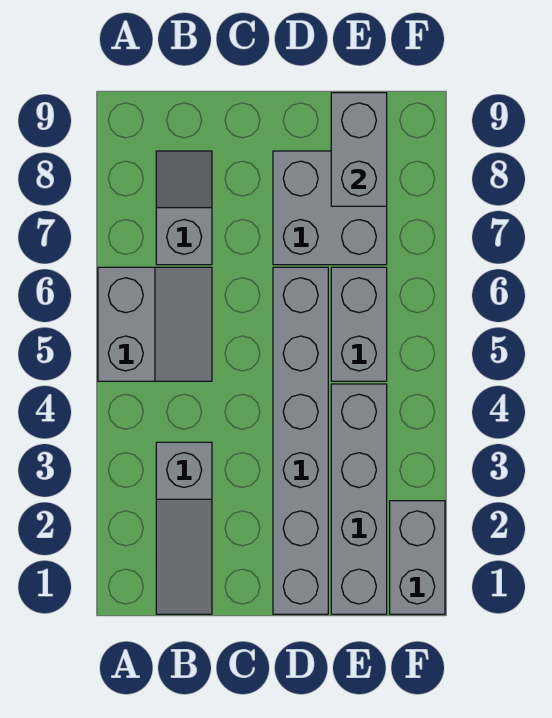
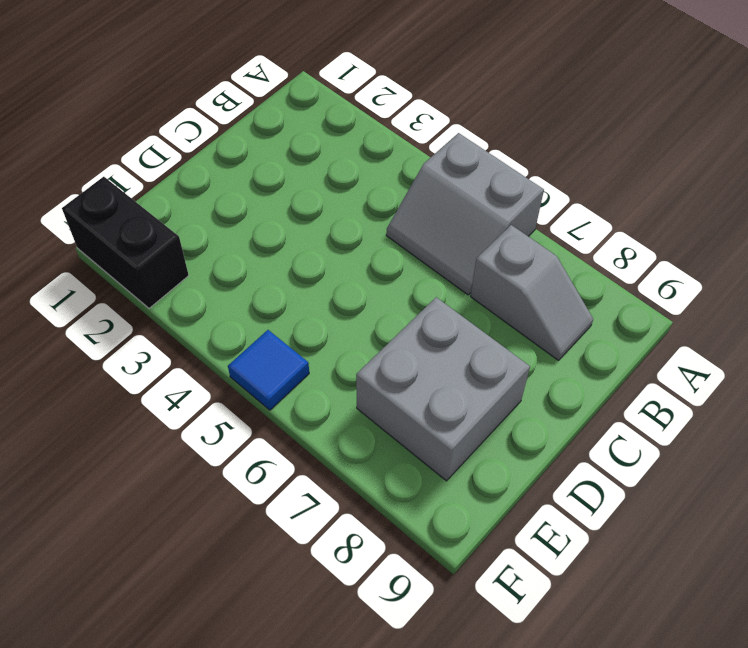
black brick F1:F2 level 1 -> grey brick F1:F2 level 1
blue tile F5 level 1 -> none
none -> grey slope B1:B3 level 1 top 3
none -> grey brick D1:D6 level 1

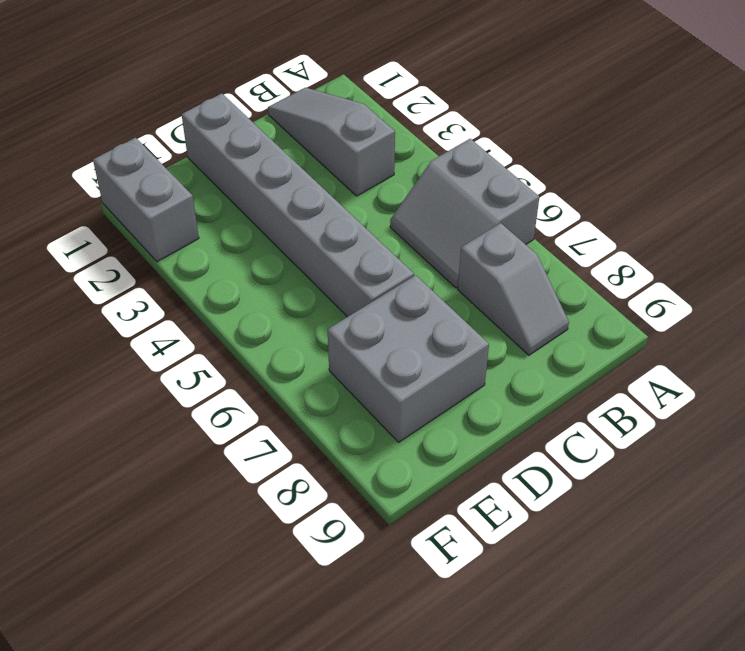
none -> grey brick E1:E4 level 1
none -> grey brick E5:E6 level 1

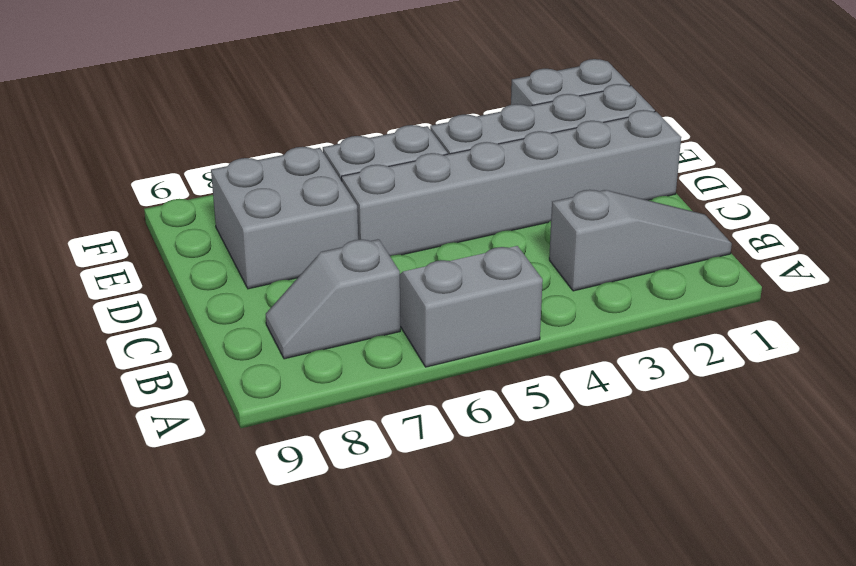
none -> grey brick E8:E9 level 2

